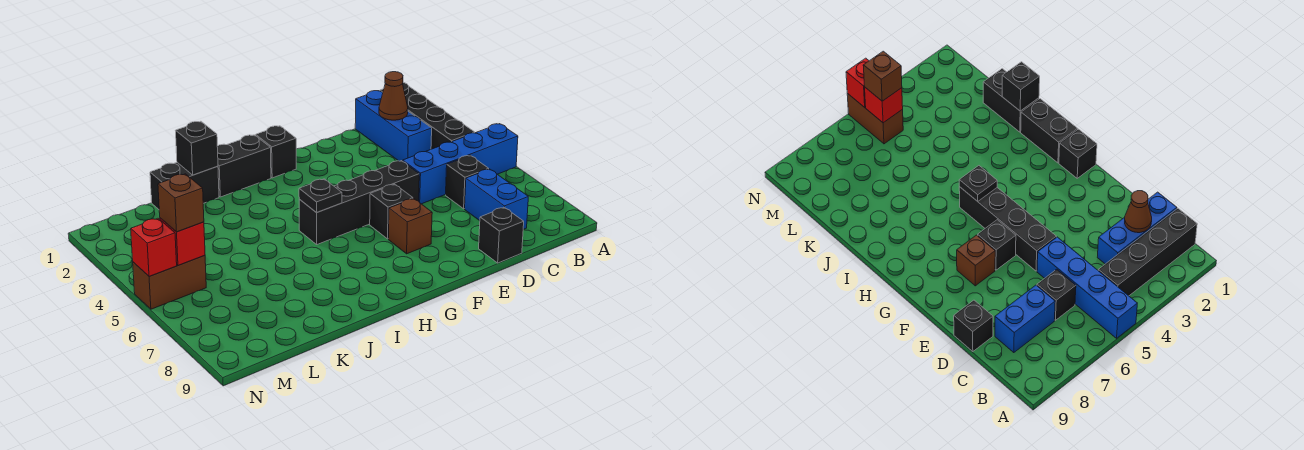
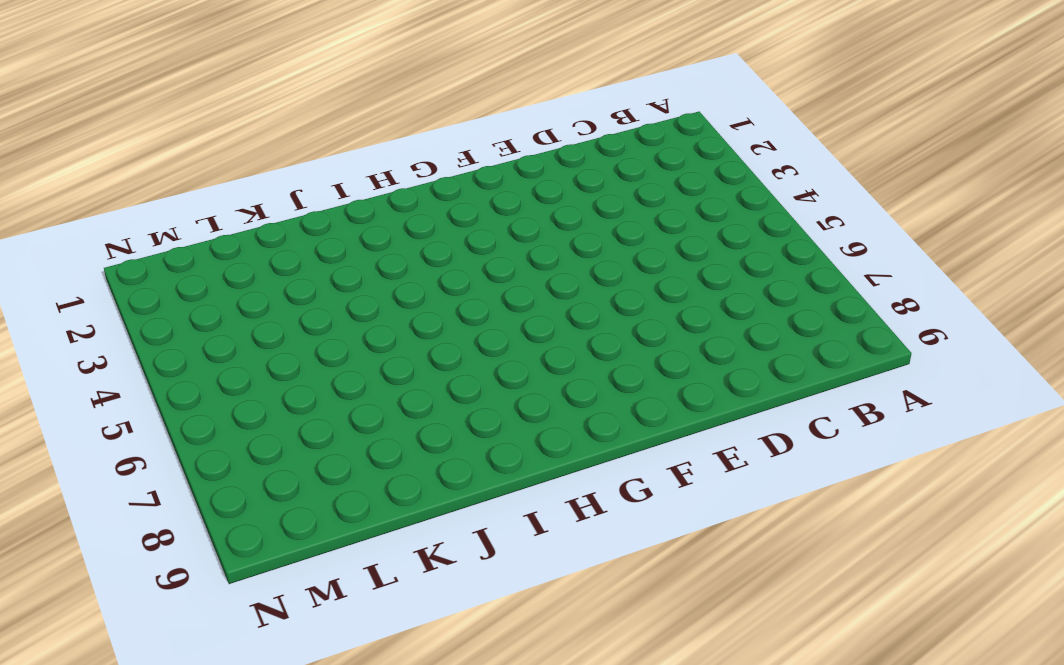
none -> blue brick A5:D5 level 1
none -> black brick B1:B4 level 1
none -> blue brick C1:C3 level 1

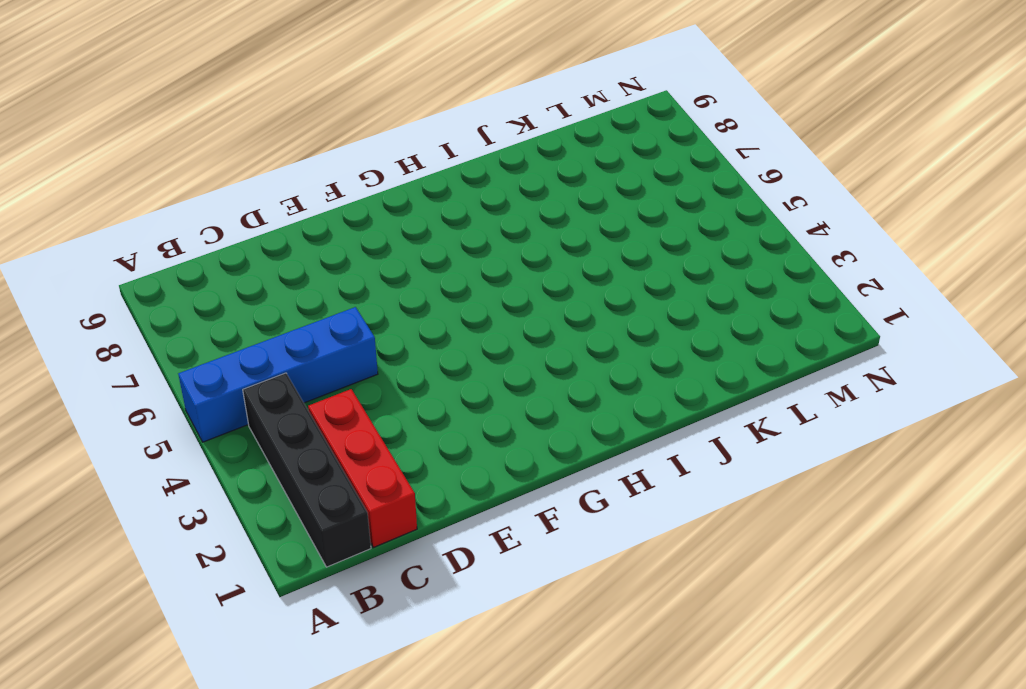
red brick C1:C3 level 1 -> blue brick C1:C3 level 1
none -> black brick C6 level 1
none -> blue brick C7:C8 level 1
none -> black brick D9 level 1

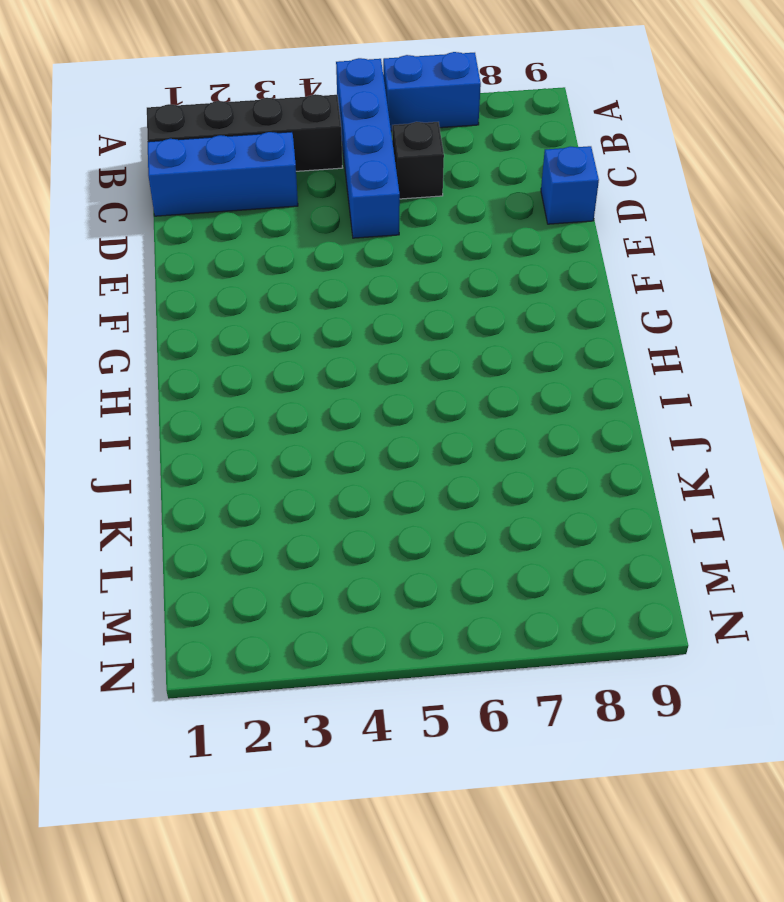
blue brick A6:A7 level 1 -> blue brick C7:C8 level 1
blue brick D9 level 1 -> black brick D9 level 1
none -> black brick E5:H5 level 1
none -> black brick F6 level 1
none -> brown brick F7 level 1

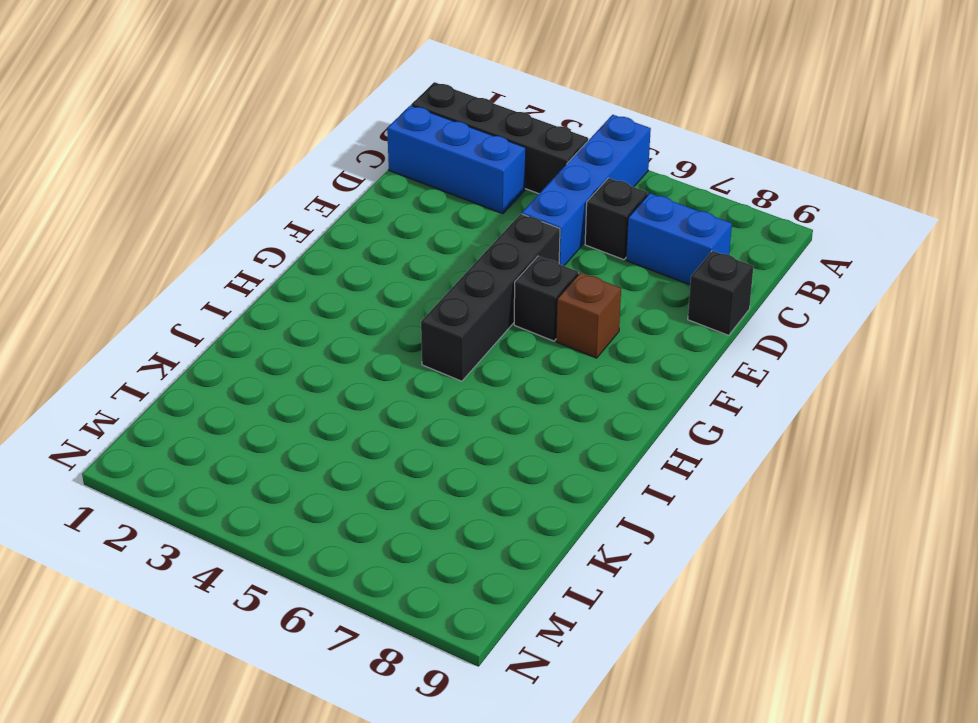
none -> black brick G1 level 1
none -> black brick H1:I1 level 1
none -> black brick J1:K1 level 1

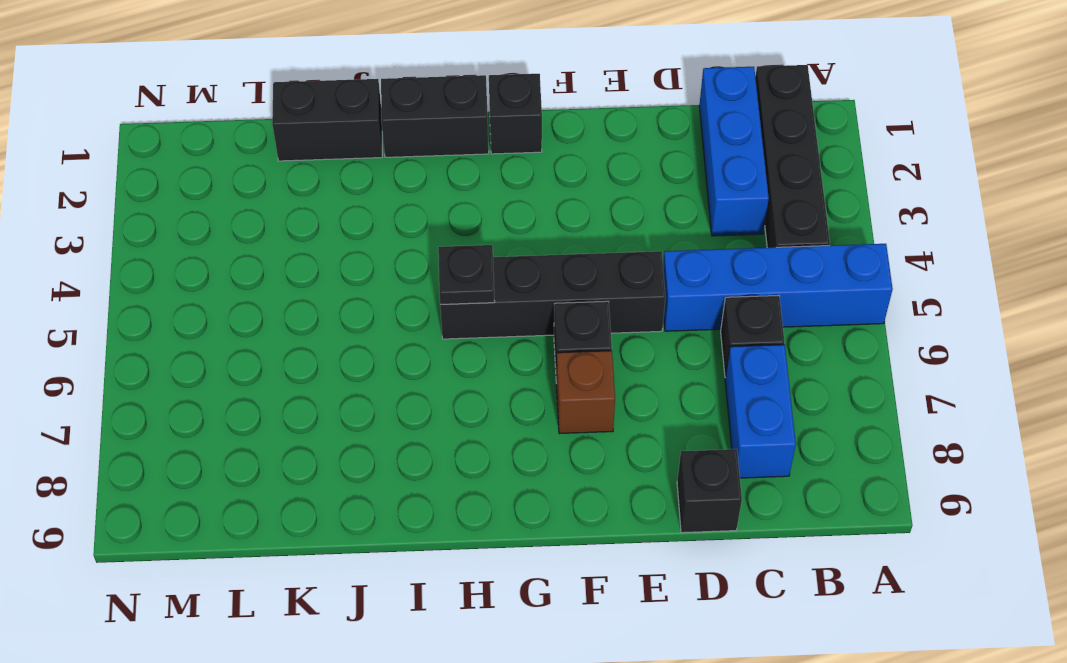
none -> brown brick M5:N5 level 1
none -> brown cone C2 level 2
none -> black brick J1 level 2

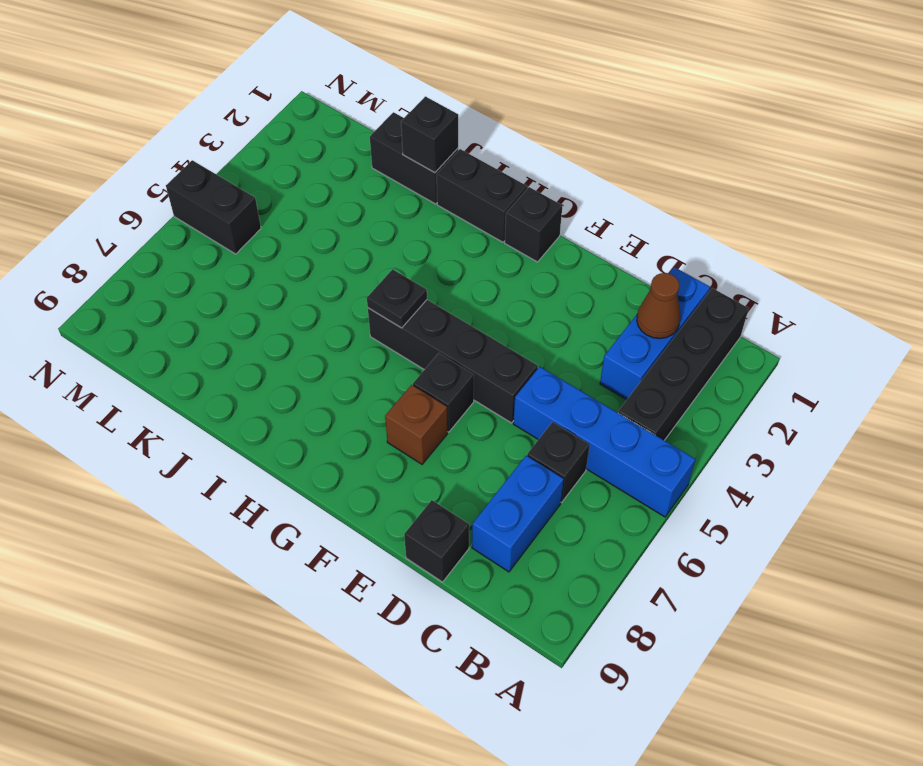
black brick M5:N5 level 1 -> brown brick M5:N5 level 1
none -> red brick M5 level 2
none -> red brick N5 level 2
none -> brown brick M5 level 3

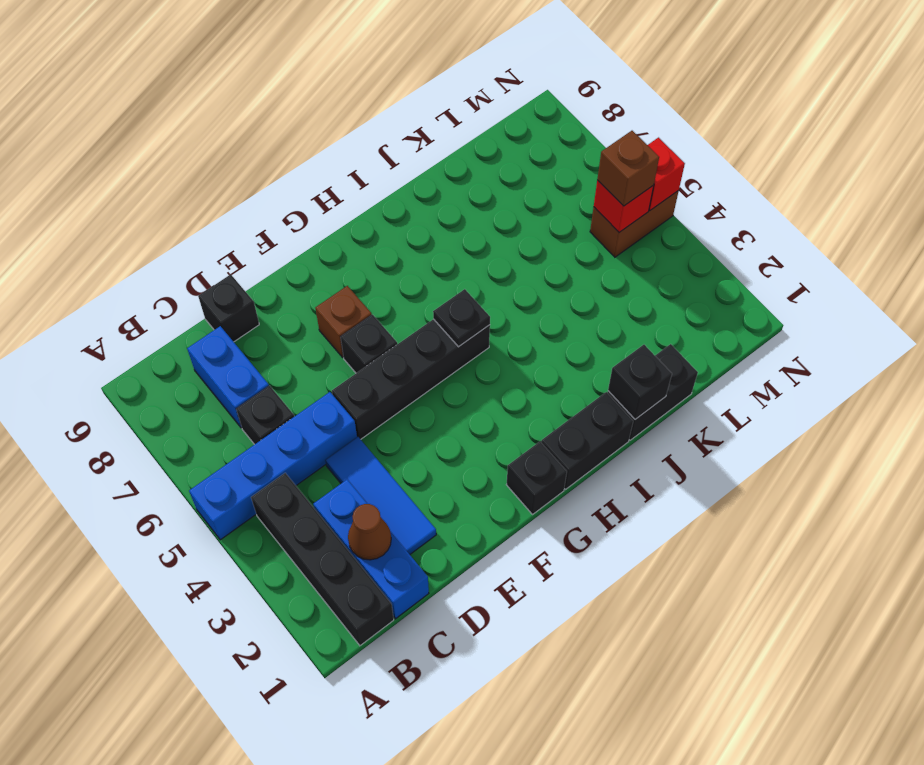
blue tile D2:D4 level 1 -> none

